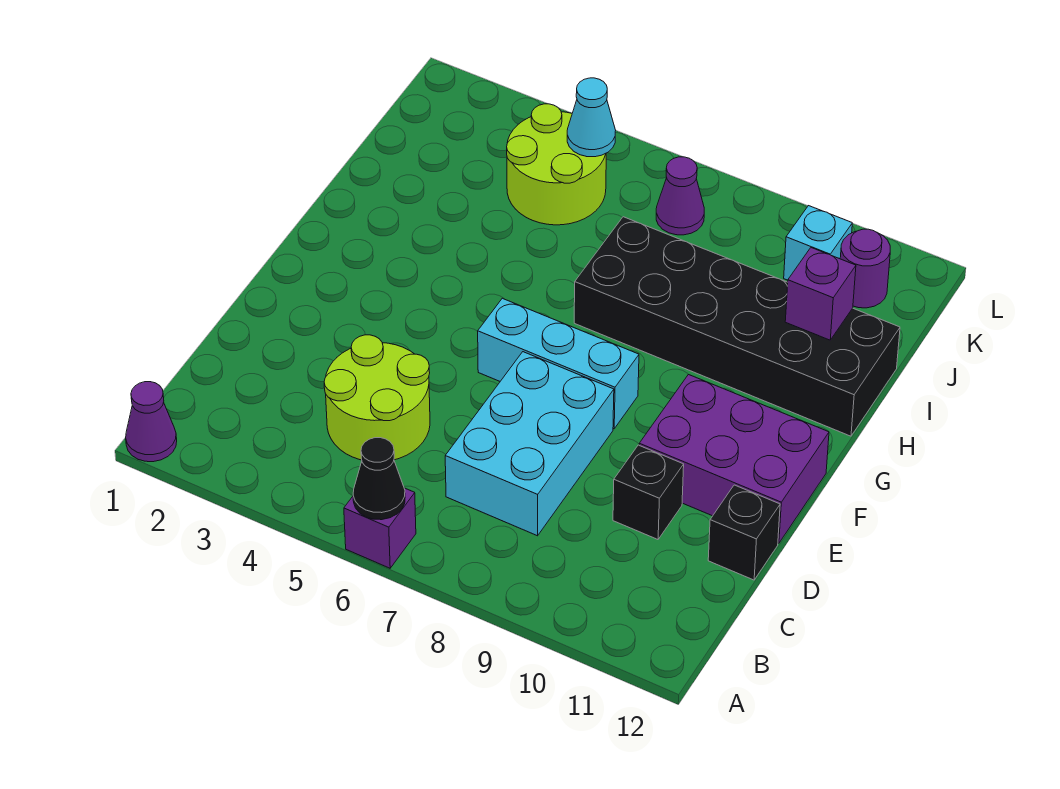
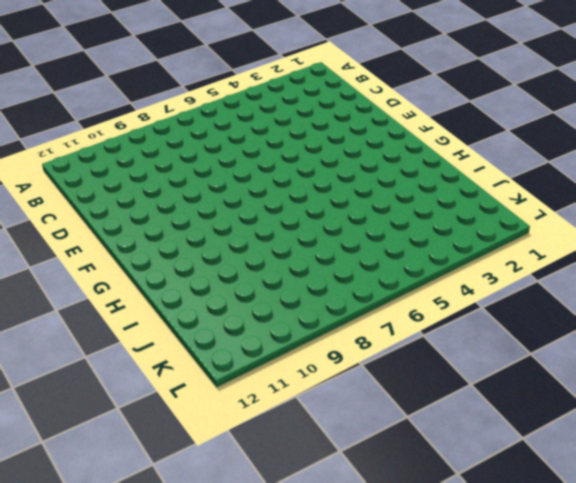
none -> purple cone A1 level 1
none -> purple brick A6 level 1
none -> lime round brick C4:D5 level 1

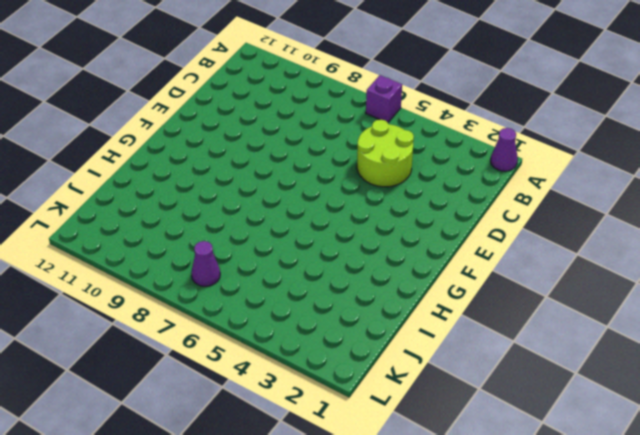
none -> cyan brick C7:E8 level 1
none -> black brick D10 level 1
none -> black brick D12 level 1

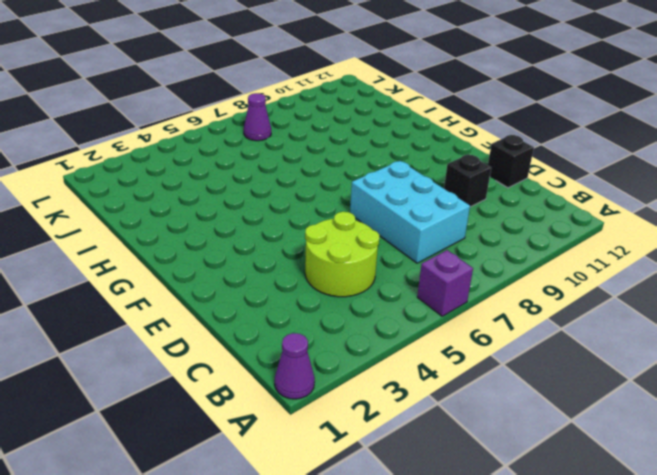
none -> purple brick E10:F12 level 1
none -> cyan brick F6:F8 level 1
none -> black brick H7:I12 level 1

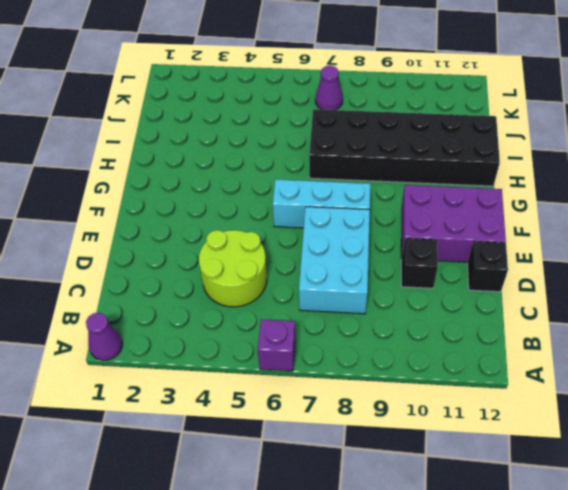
none -> lime round brick J4:K5 level 1
none -> cyan brick K10 level 1
none -> purple round brick K11 level 1

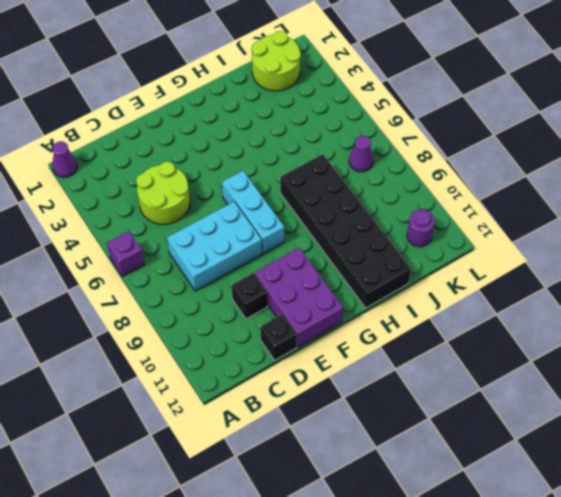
lime round brick J1:K2 level 1 -> lime round brick J4:K5 level 1
none -> cyan brick K10 level 1
none -> black cone A6 level 2
none -> purple brick I11 level 2

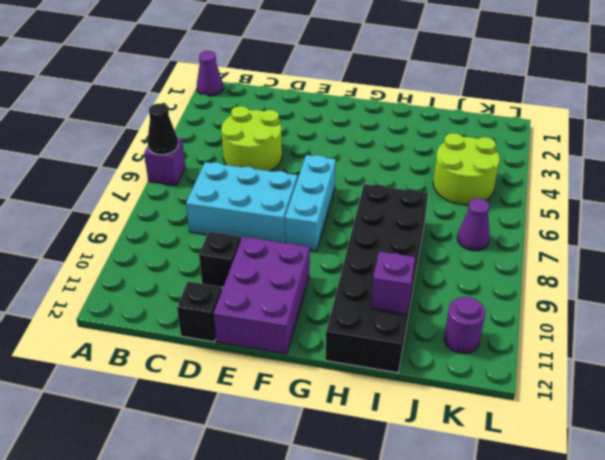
none -> cyan brick K10 level 1
none -> cyan cone K5 level 2

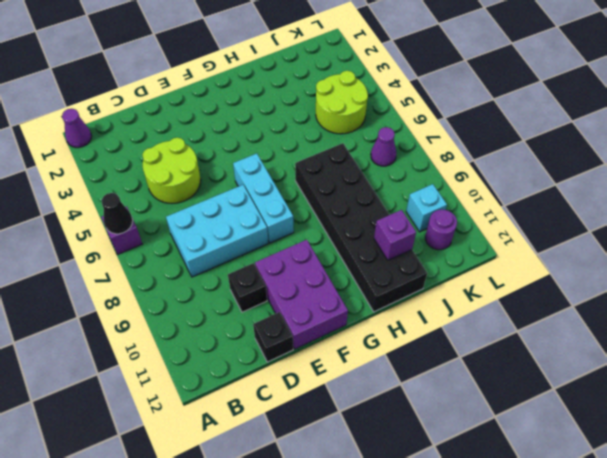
none -> cyan cone K5 level 2

